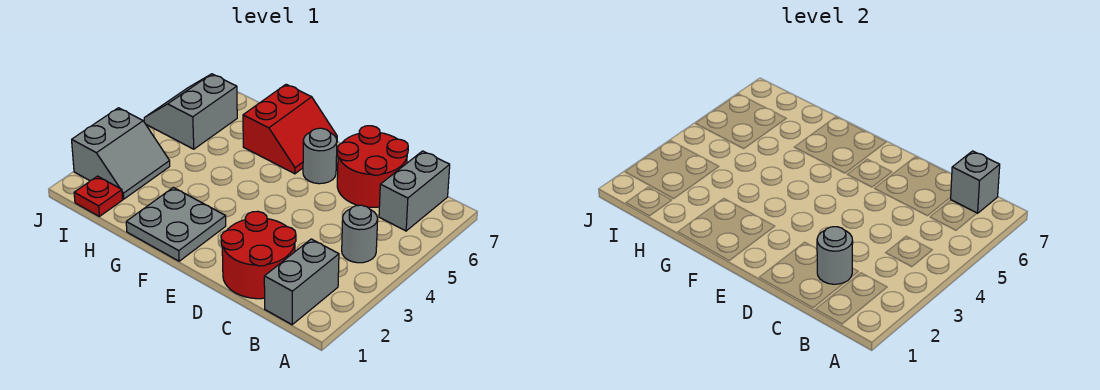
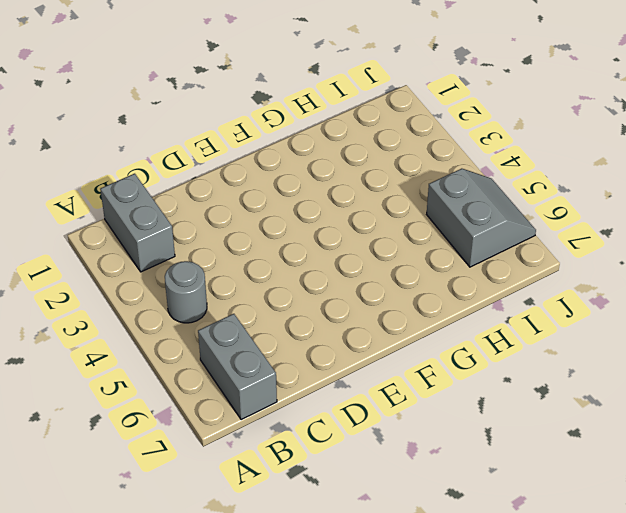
none -> red round brick C1:D2 level 1
none -> red round brick C6:D7 level 1
none -> grey round brick E6 level 1

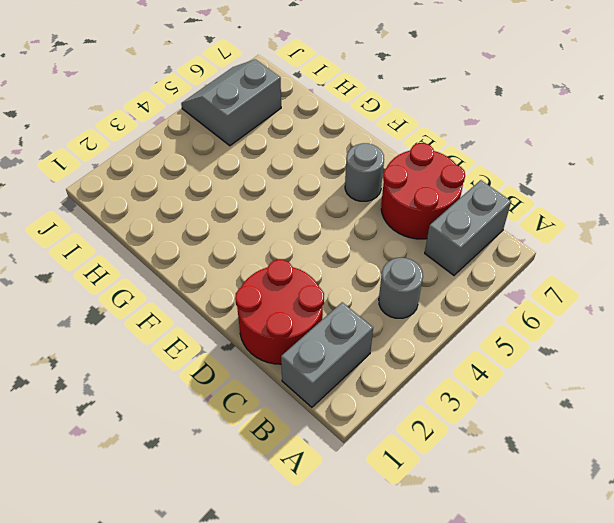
none -> grey plate F1:G2 level 1
none -> red slope F6:G7 level 1 top G
none -> red plate I1 level 1

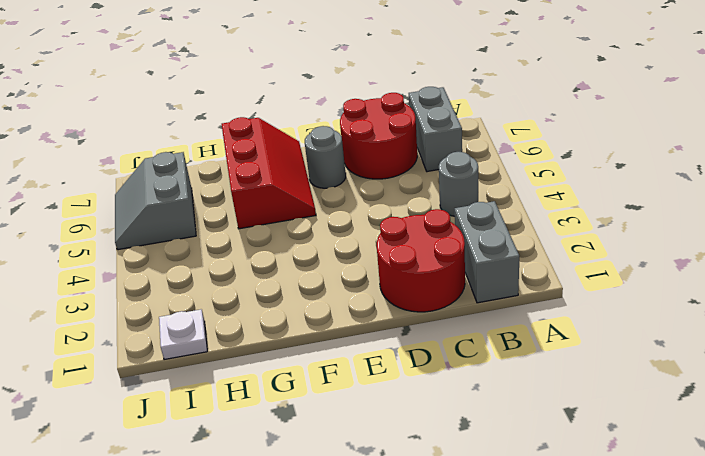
red slope F5:G7 level 1 top G -> red slope F6:G7 level 1 top G
white plate I1 level 1 -> red plate I1 level 1
none -> grey plate F1:G2 level 1
none -> grey slope I2:J3 level 1 top J
none -> grey brick B7 level 2

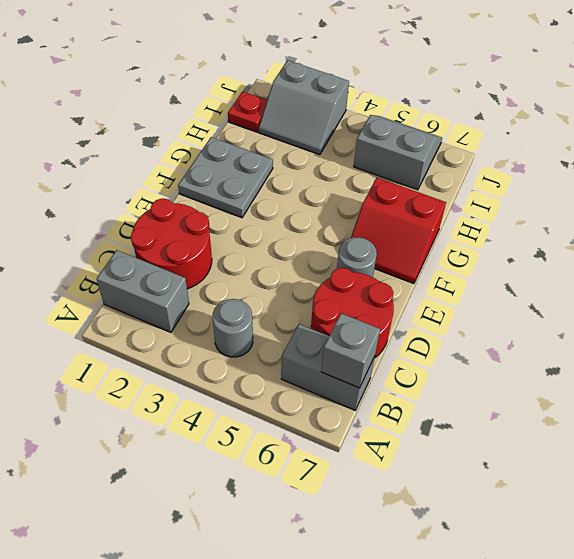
none -> grey round brick C2 level 2

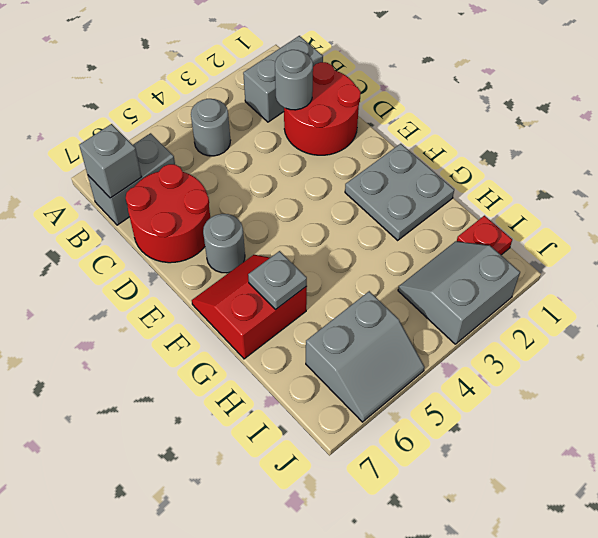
grey plate G6 level 2 -> none

